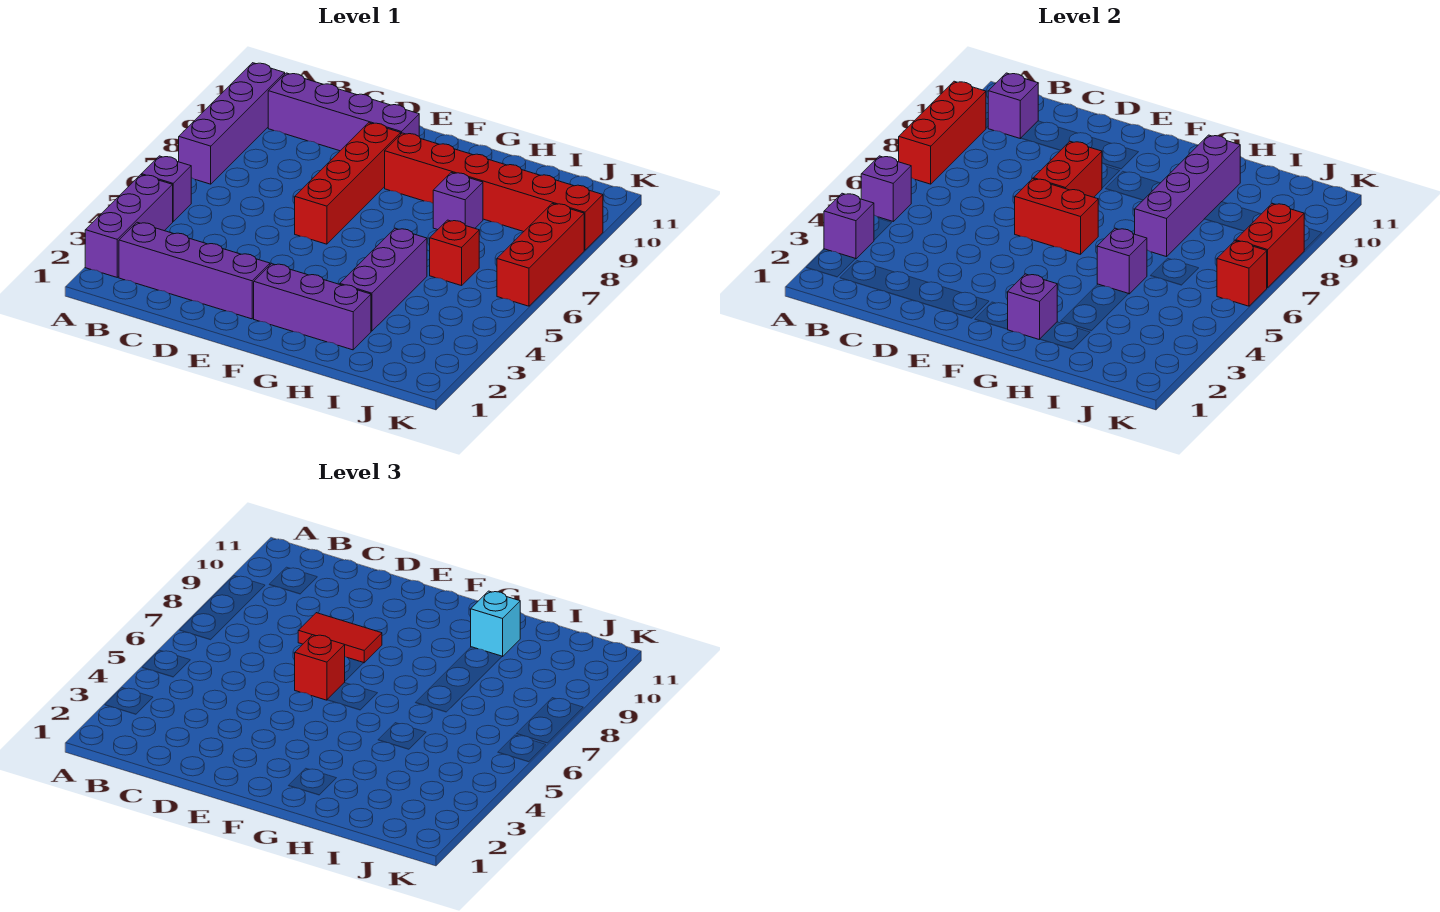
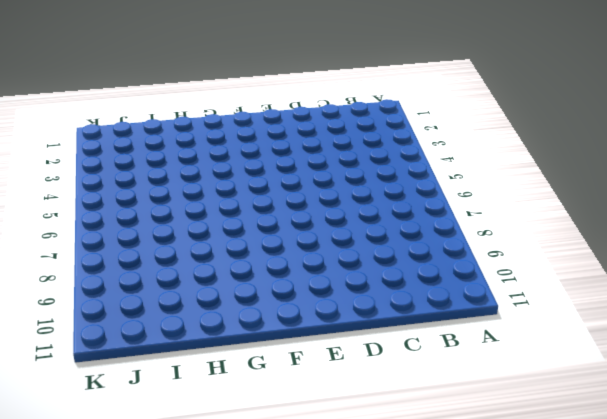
none -> purple brick A2:A4 level 1
none -> purple brick A5 level 1
none -> purple brick A7:A10 level 1

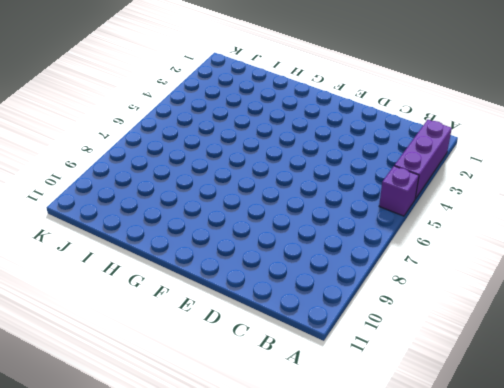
none -> purple brick A7:A10 level 1
none -> purple brick B2:E2 level 1
none -> purple brick B10:E10 level 1

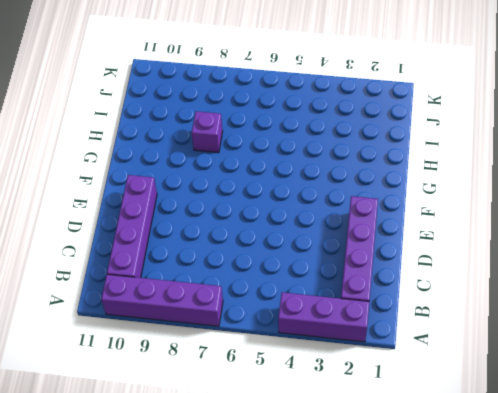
none -> purple brick A5 level 1
none -> red brick E6:E9 level 1
none -> purple brick F2:H2 level 1

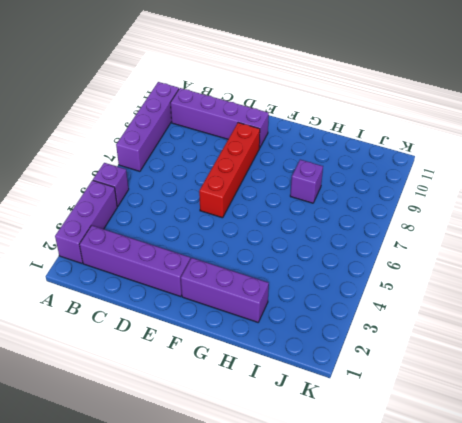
none -> red brick F9:K9 level 1
none -> purple brick H3:H5 level 1
none -> red brick I6 level 1

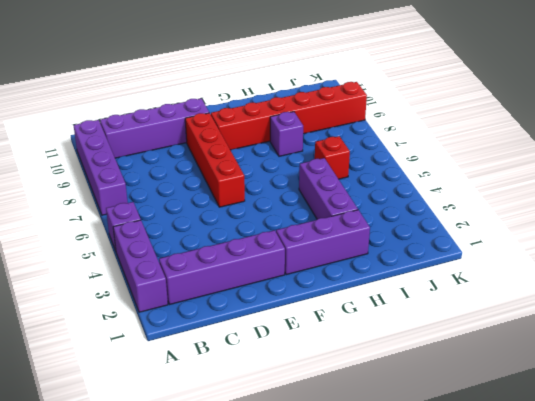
none -> red brick K6:K8 level 1
none -> purple brick A3 level 2
none -> purple brick A5 level 2

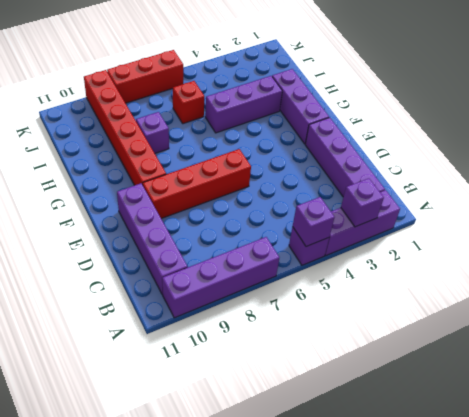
none -> red brick A7:A9 level 2
none -> purple brick B10 level 2
none -> red brick E6:F6 level 2

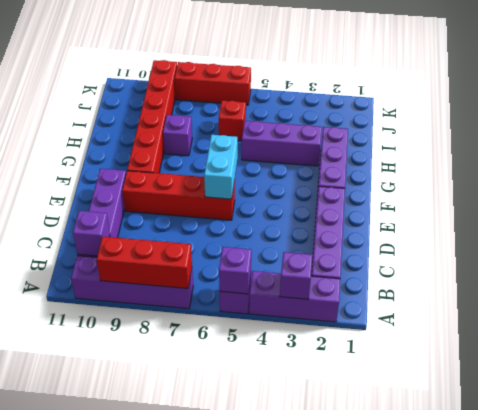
cyan brick E6:F6 level 2 -> red brick E6:F6 level 2
none -> red brick E7:E8 level 2
none -> purple brick G2 level 2
none -> purple brick H5 level 2

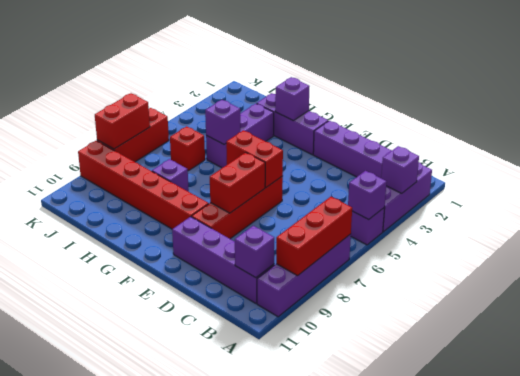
none -> purple brick H7:H10 level 2
none -> red brick K6 level 2
none -> red tile D8:E8 level 3

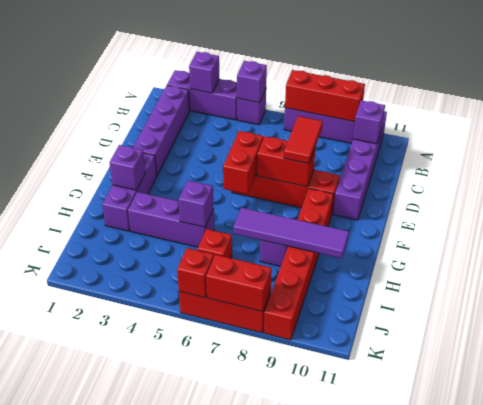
purple tile H7:H10 level 2 -> purple brick H7:H10 level 2
none -> red brick E6 level 3
none -> cyan brick H10 level 3

